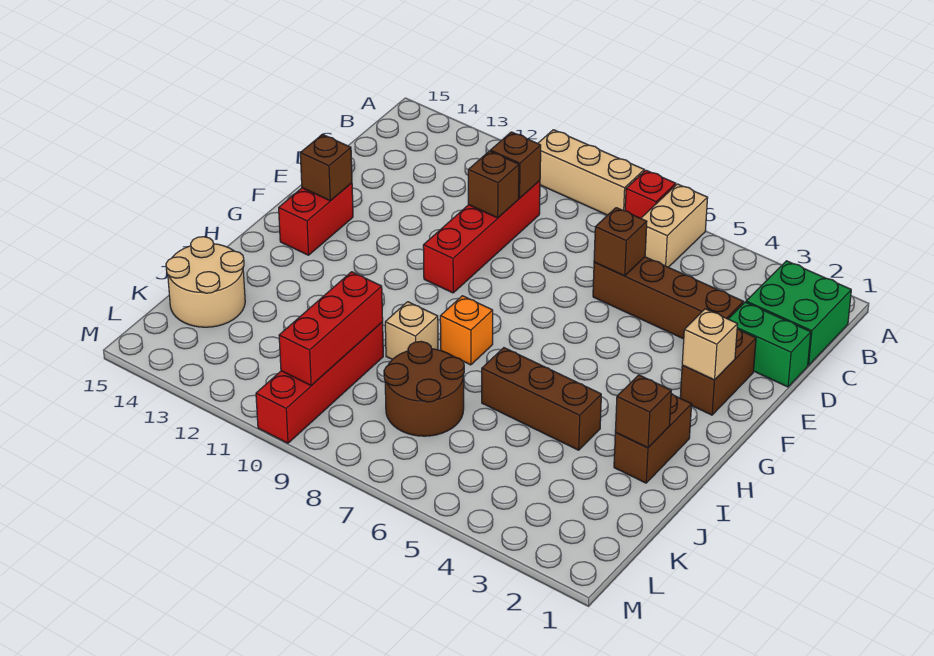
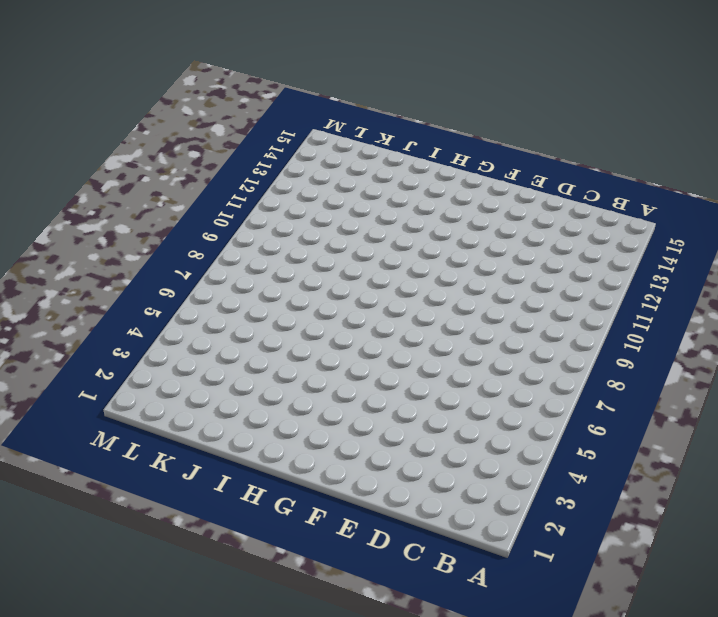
none -> tan brick A6:B6 level 1
none -> red brick A7 level 1
none -> tan brick A8:A10 level 1

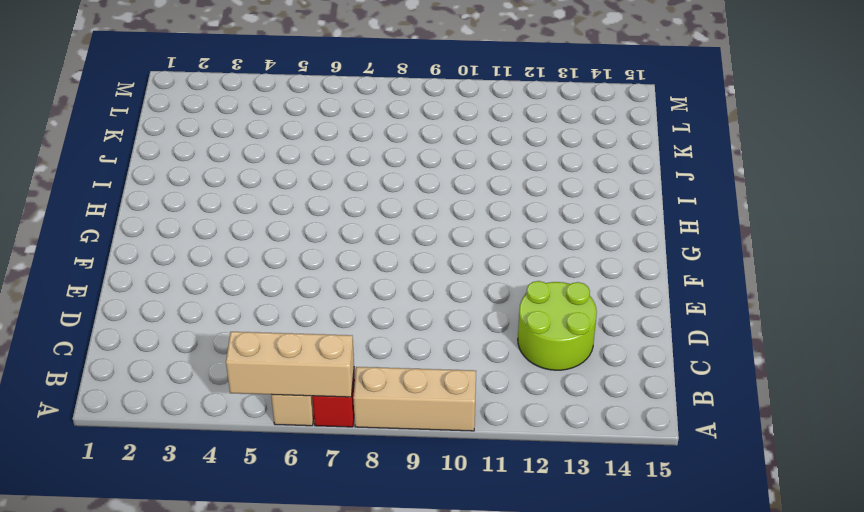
tan brick A5:A7 level 2 -> none
lime round brick C12:D13 level 1 -> none
none -> green brick B1:C2 level 1
none -> red brick C10:F10 level 1
none -> green brick D1:D2 level 1

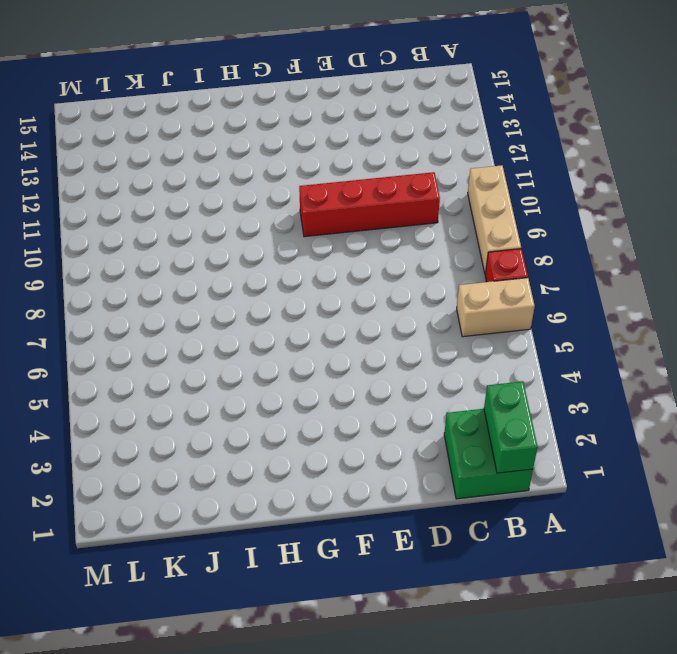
green brick B1:B2 level 2 -> green brick D1:D2 level 1
none -> brown brick D3:D6 level 1
none -> brown brick E2:F2 level 1
none -> red brick F14:G14 level 1

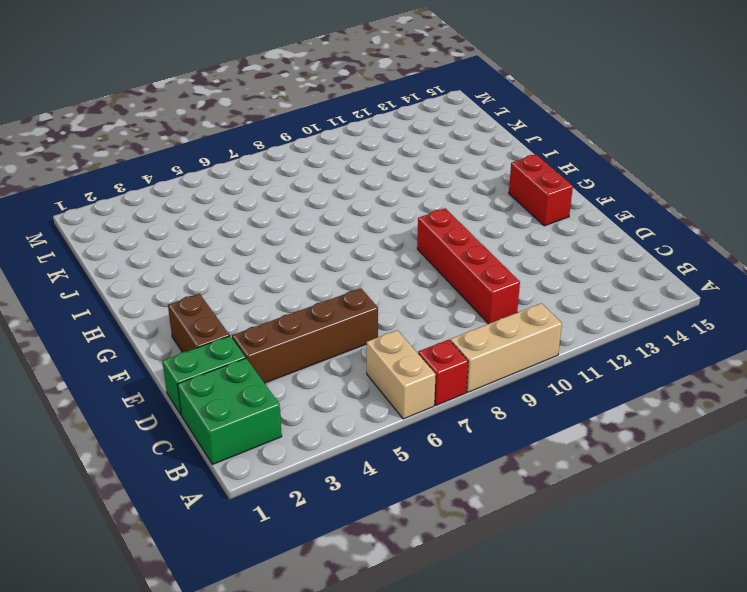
none -> brown brick H2:I2 level 1
none -> orange brick H8 level 1
none -> brown brick I4:I6 level 1

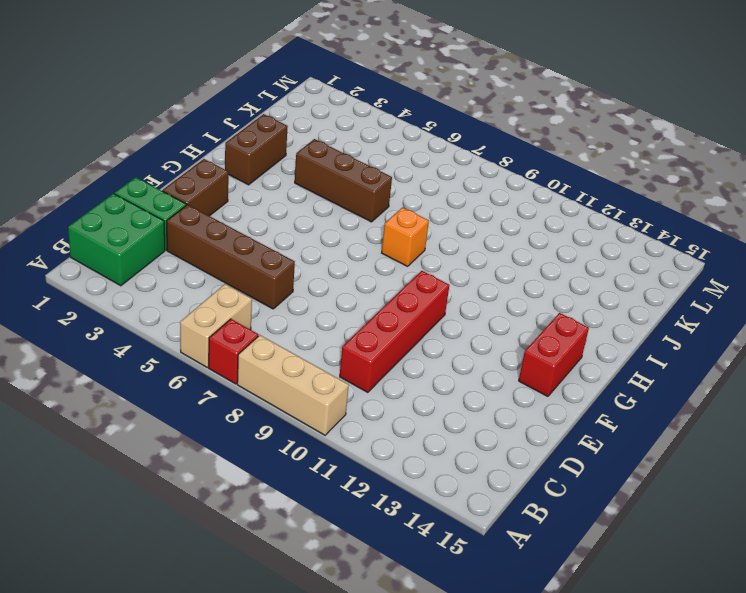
none -> tan brick I9 level 1
none -> brown round brick J7:K8 level 1
none -> red brick J10:M10 level 1

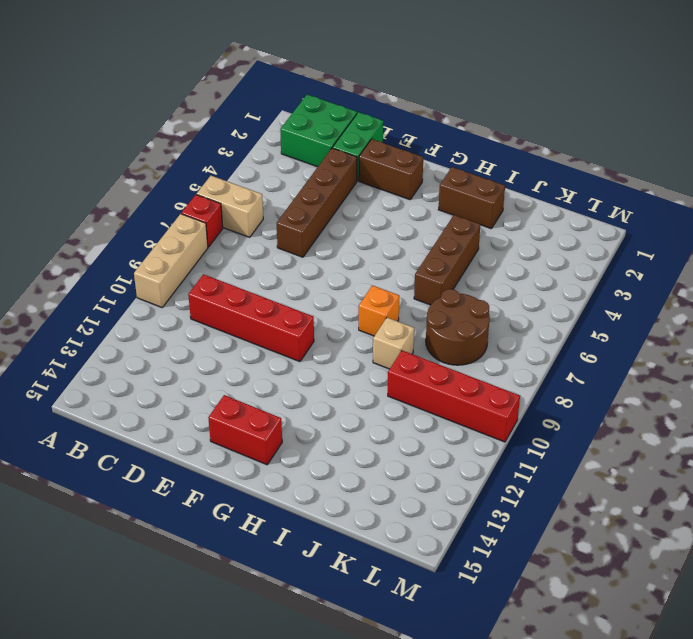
none -> tan round brick J14:K15 level 1
none -> brown brick C10 level 2
none -> brown brick D6 level 2

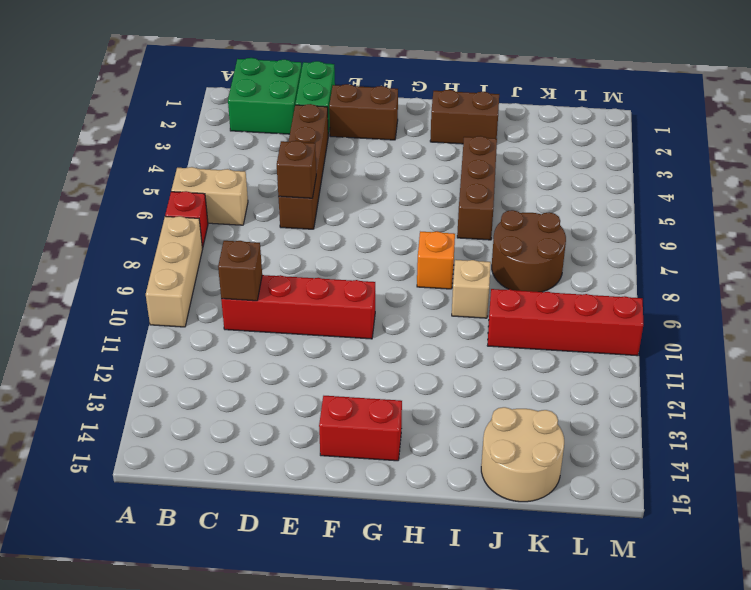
none -> brown brick D10 level 2
none -> tan brick F2 level 2
none -> brown brick F14 level 2

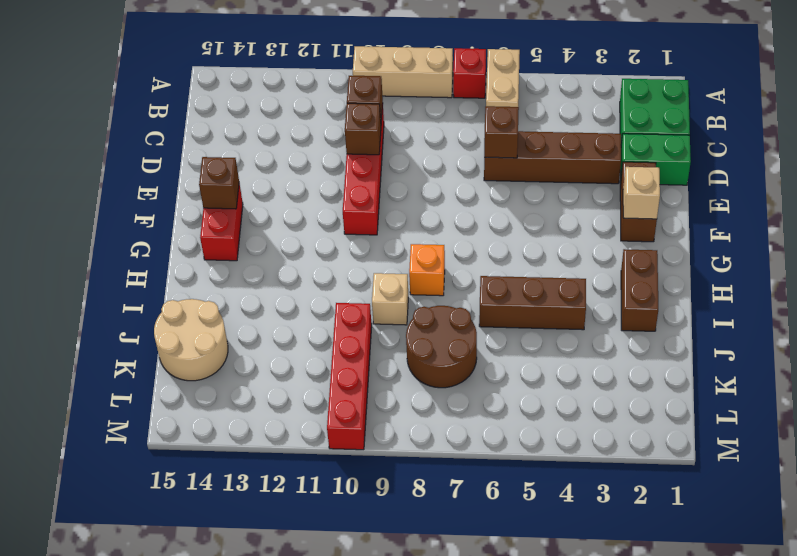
none -> brown brick I2 level 2
none -> red brick J10:L10 level 2

